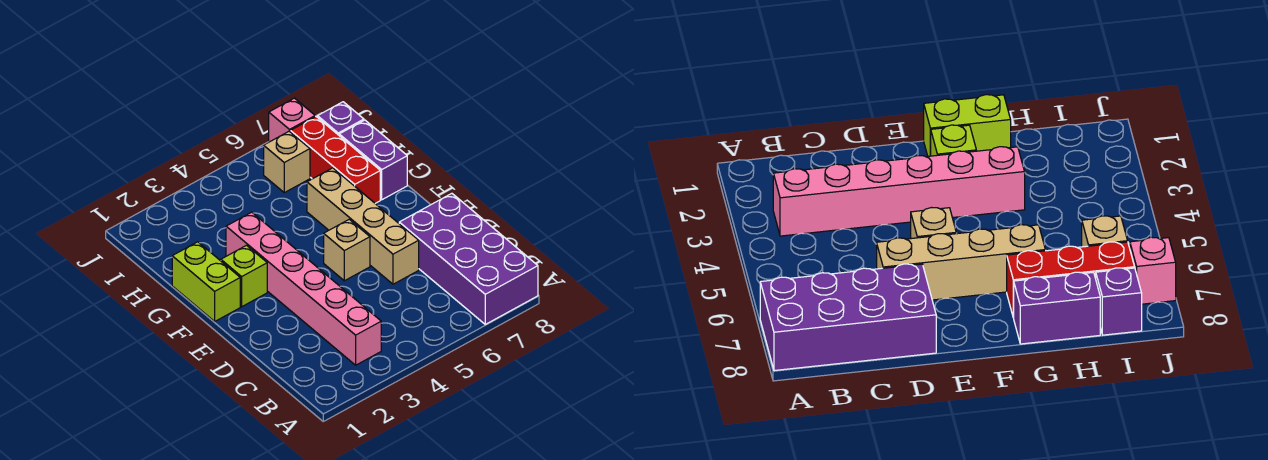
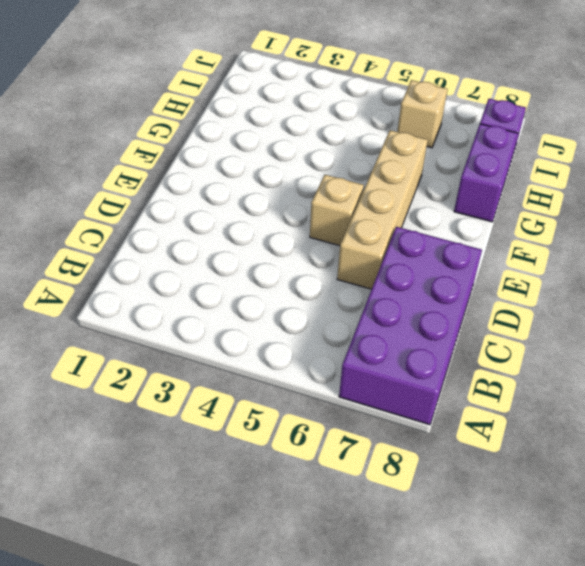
none -> pink brick B3:G3 level 1
none -> lime brick F1:G1 level 1

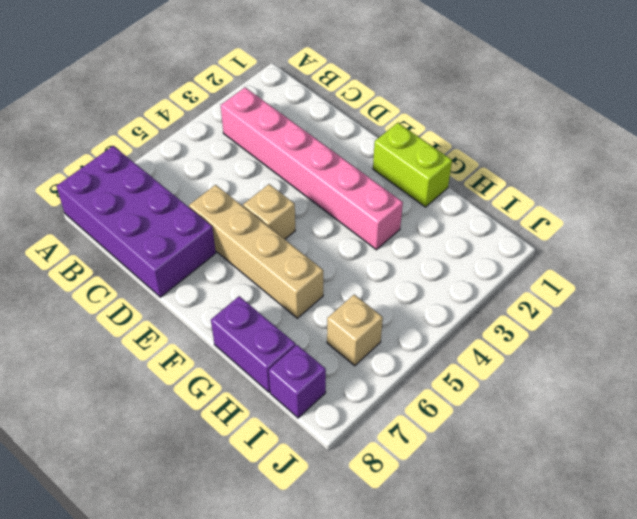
none -> lime brick F2 level 1
none -> red brick G7:I7 level 1

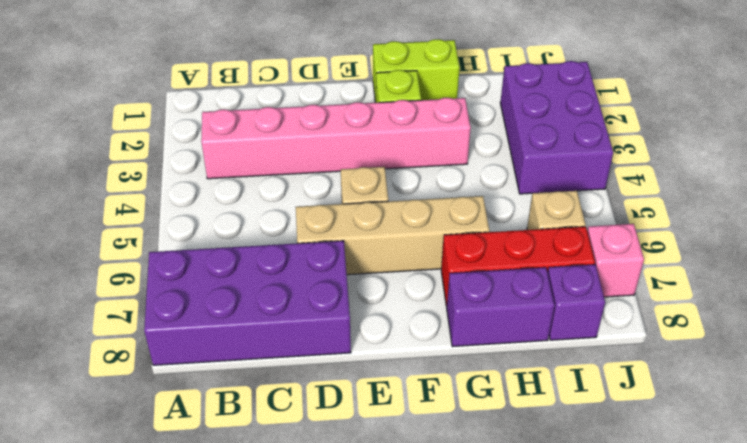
purple brick I2:J4 level 1 -> none

